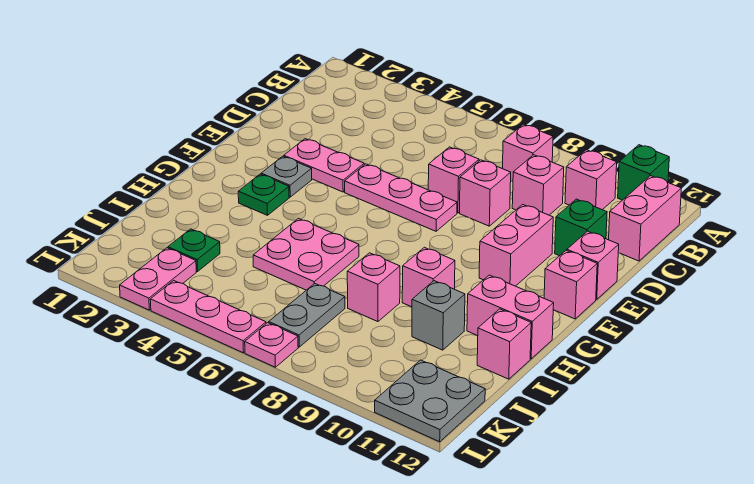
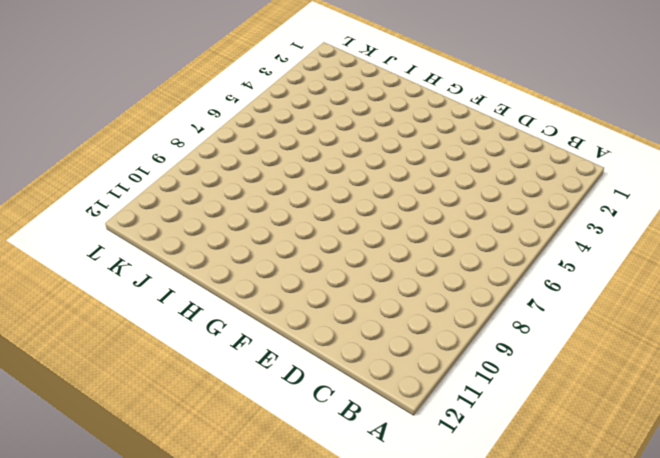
none -> green brick A11 level 1
none -> pink brick B8 level 1
none -> pink brick B10 level 1

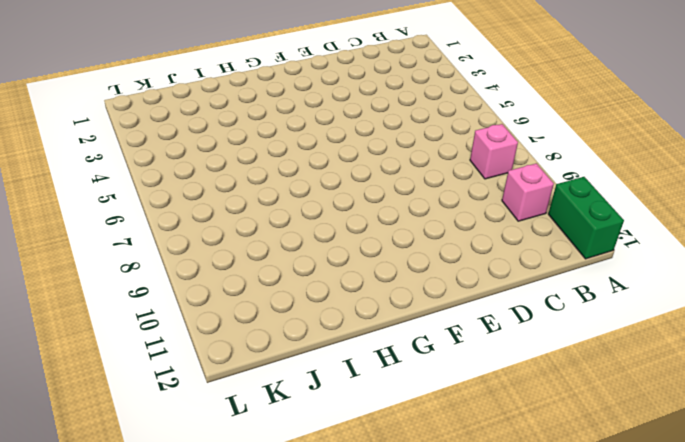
green brick A11:A12 level 1 -> green brick A11 level 1
none -> pink brick B12:C12 level 1
none -> pink brick C9 level 1
none -> pink brick D7 level 1

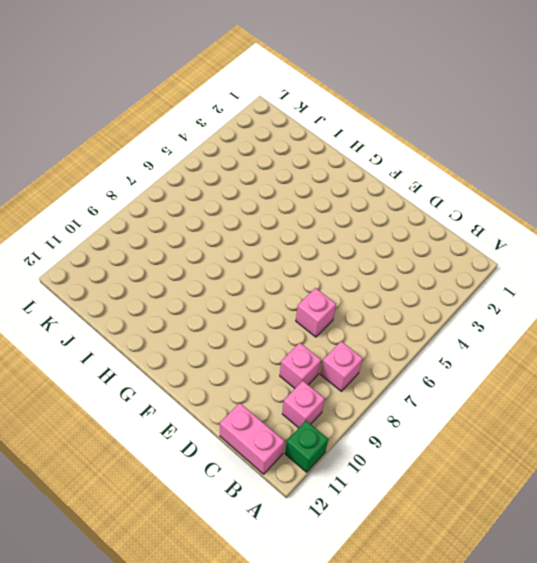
none -> pink brick D8 level 1
none -> green brick D11 level 1
none -> pink plate E3:E4 level 1

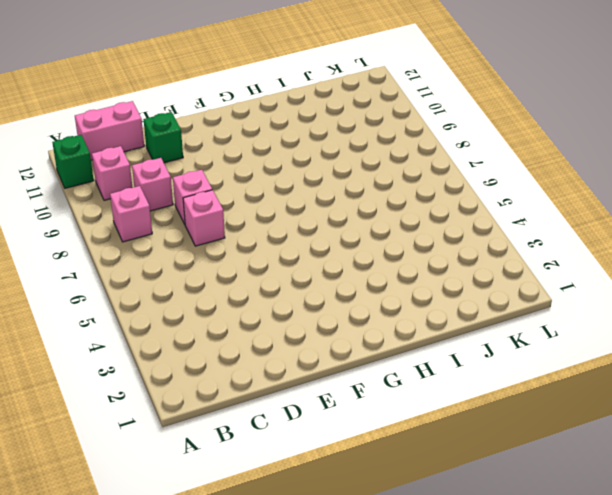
none -> pink plate E3:E4 level 1
none -> pink plate E5:E7 level 1
none -> pink brick E10:F10 level 1

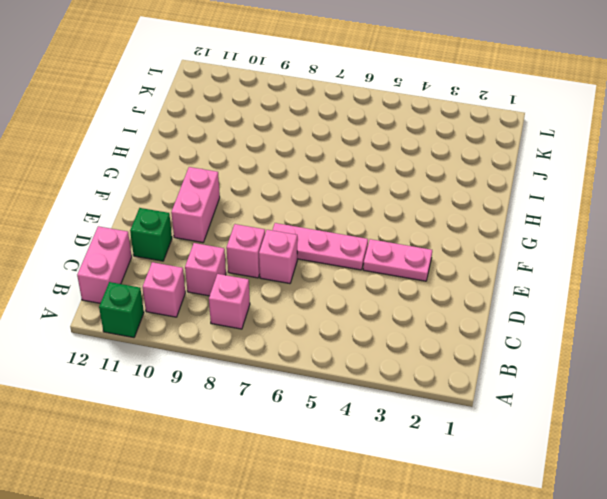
none -> pink brick E12 level 1
none -> grey plate F3 level 1
none -> pink brick F12 level 1

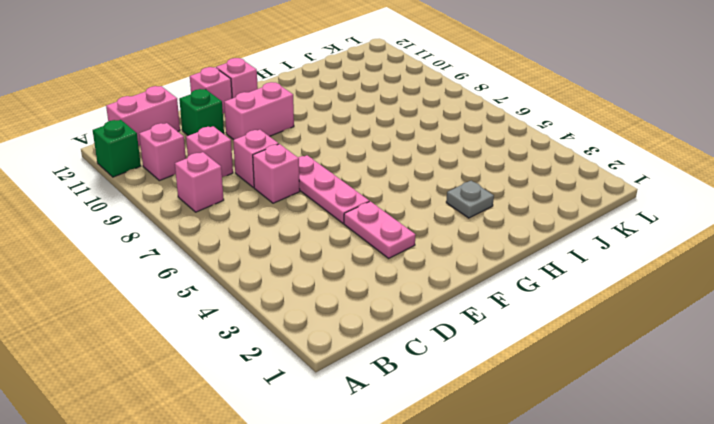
grey plate H3 level 1 -> grey plate F3 level 1
none -> green plate G3 level 1
none -> pink plate H5:I6 level 1
none -> pink brick H9 level 1

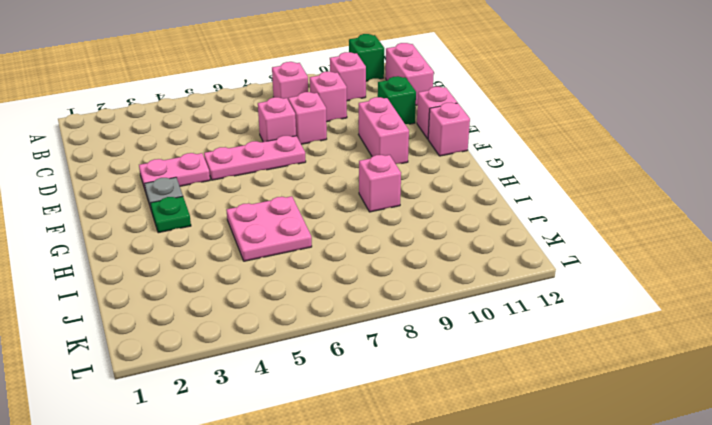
none -> pink brick H11:H12 level 1
none -> pink brick I8 level 1
none -> grey brick I10 level 1

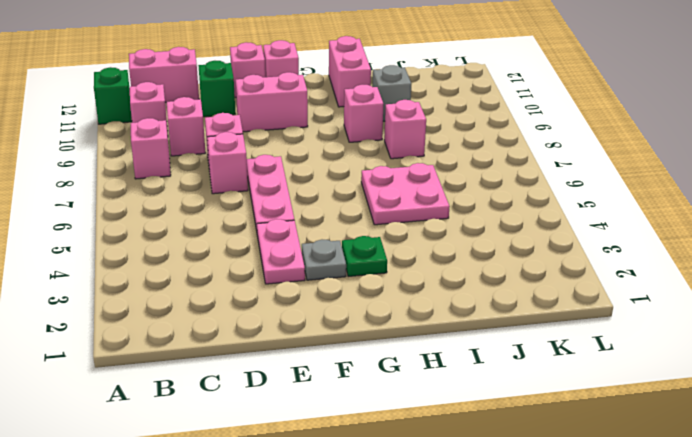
none -> pink brick I12 level 1
none -> green plate J3 level 1
none -> grey plate J7:K7 level 1

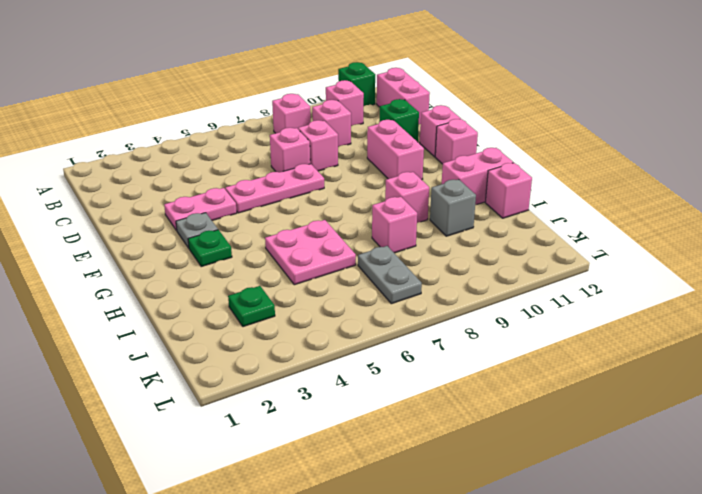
none -> pink plate K3:L3 level 1
none -> grey plate K11:L12 level 1
none -> pink plate L4:L6 level 1

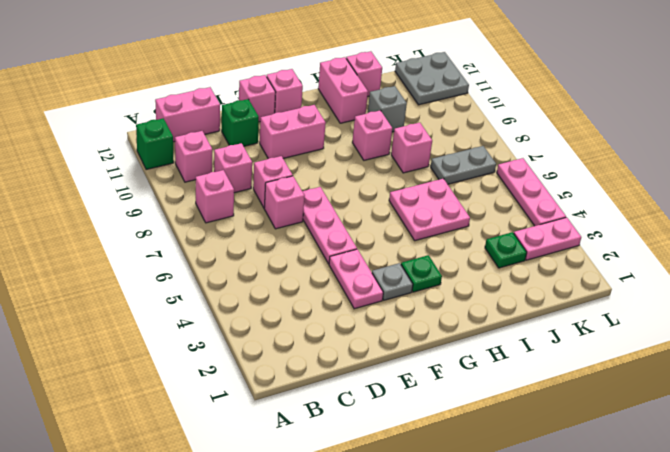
none -> pink plate L7 level 1

